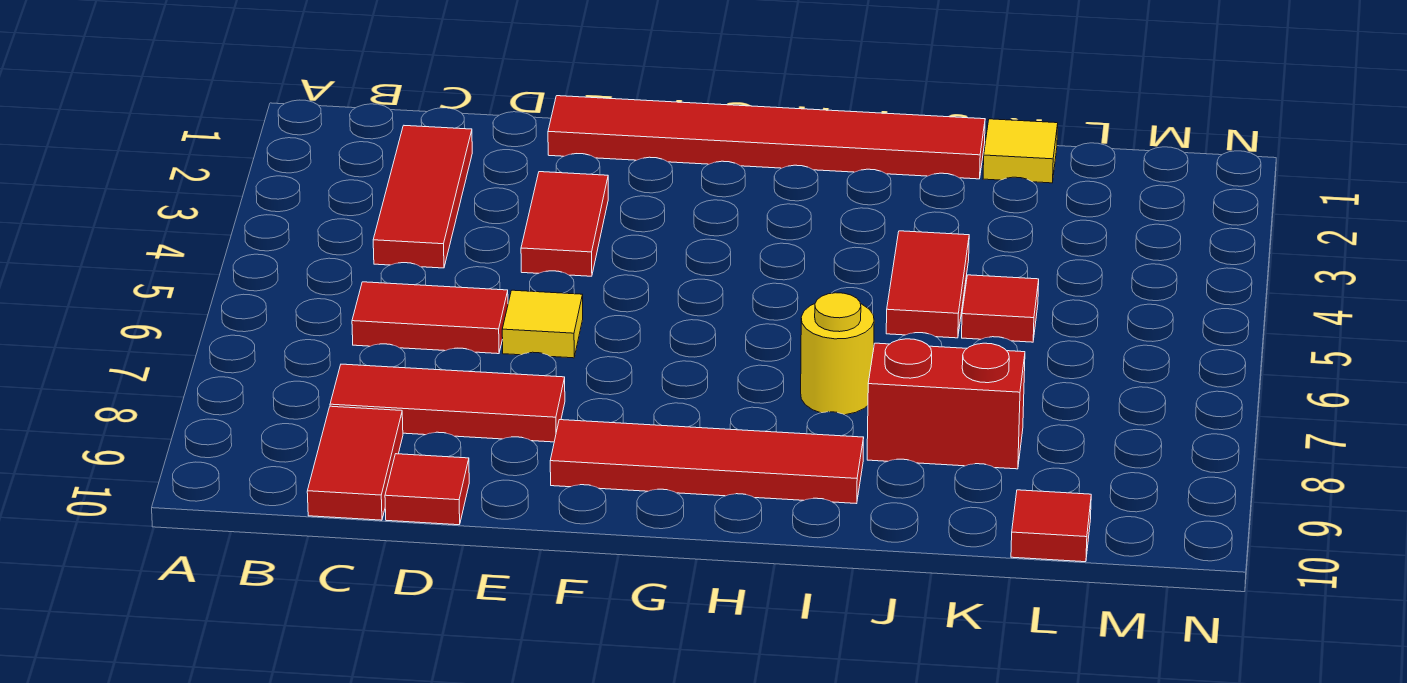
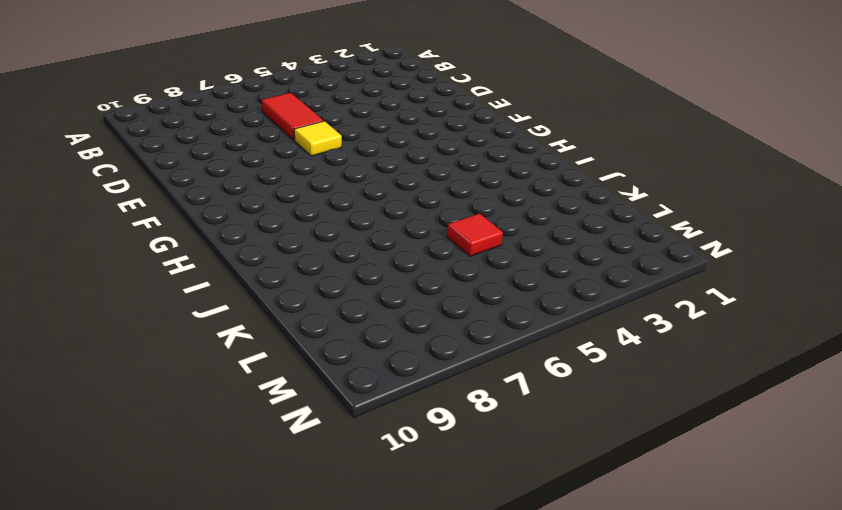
none -> red tile C2:C4 level 1
none -> red tile C8:E8 level 1
none -> red tile C9:C10 level 1

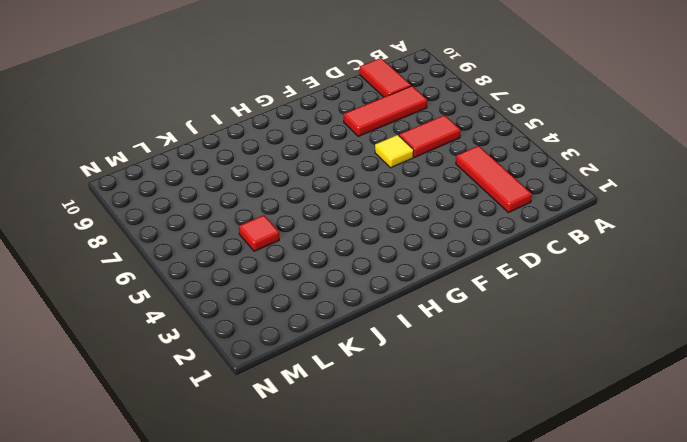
none -> red tile D10 level 1
none -> red tile E1:J1 level 1
none -> red tile E3:E4 level 1

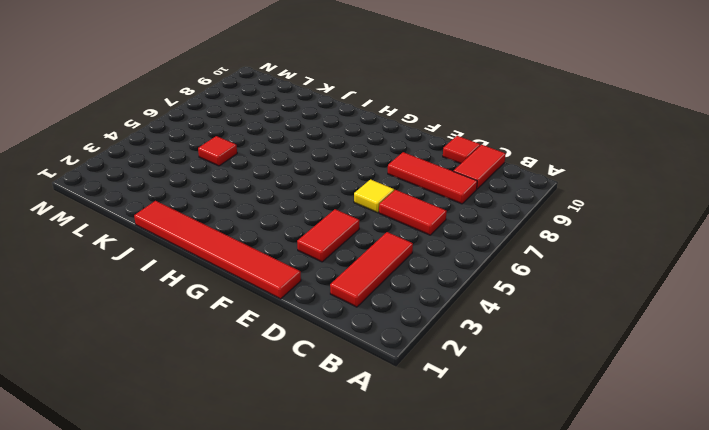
none -> red tile F9:I9 level 1
none -> yellow round brick I7 level 1
none -> red tile J4:J5 level 1

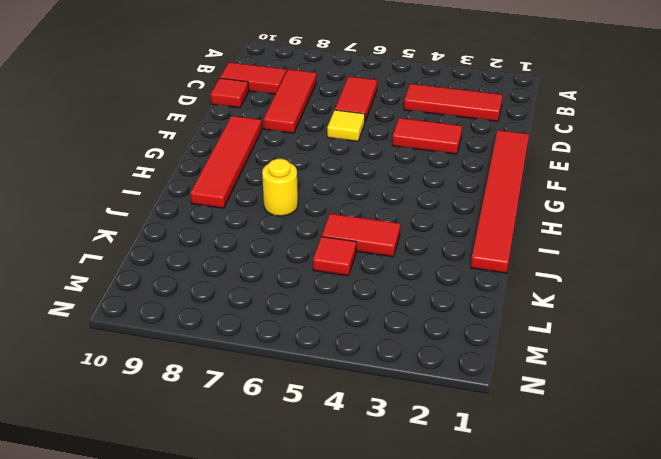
none -> red brick J8:K8 level 1
none -> yellow tile K1 level 1
none -> red tile L10 level 1

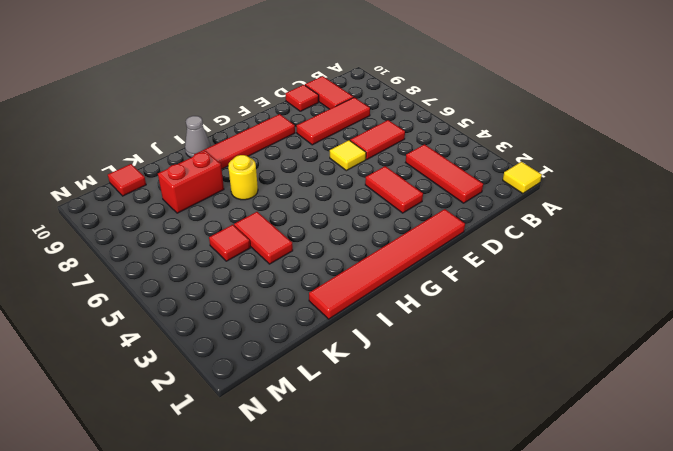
yellow tile A1 level 1 -> yellow tile K1 level 1
grey cone I10 level 1 -> none

